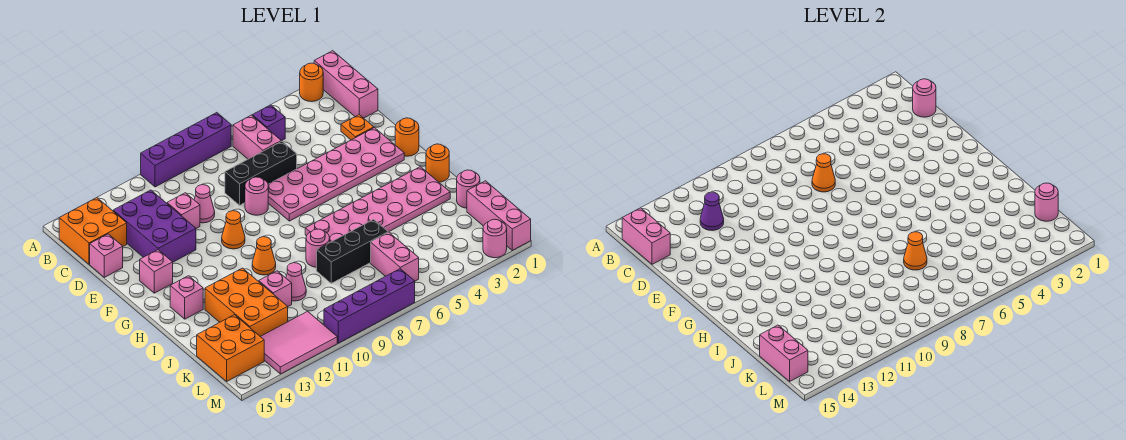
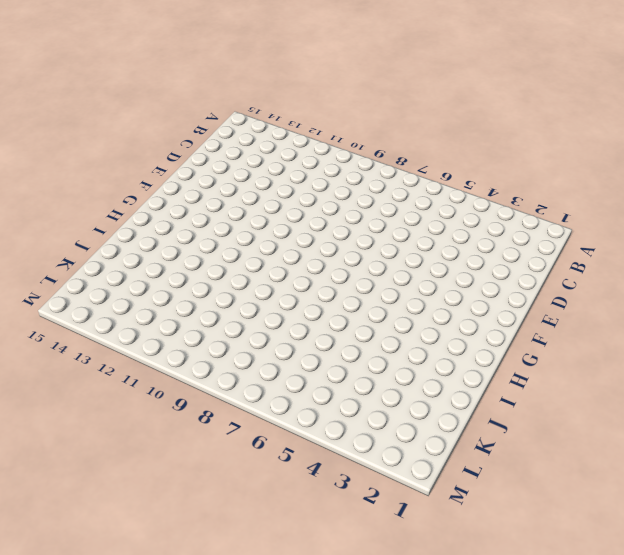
none -> pink brick A1:C1 level 1
none -> orange round brick A2 level 1
none -> purple brick A7:A10 level 1
none -> purple brick B5 level 1

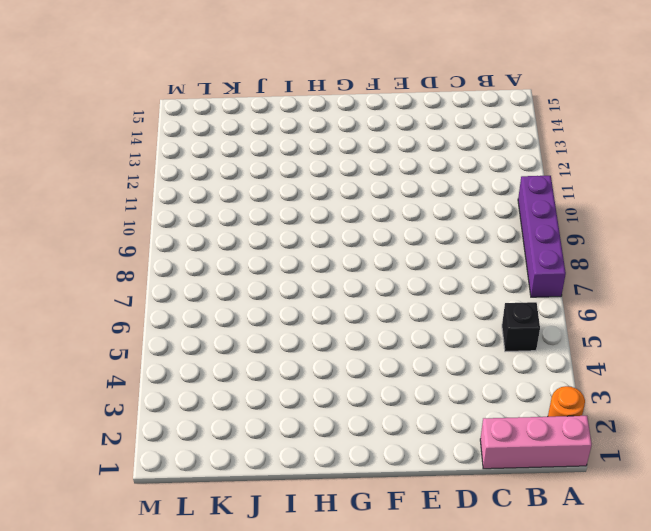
black brick B5 level 1 -> purple brick B5 level 1
none -> pink brick B6:C6 level 1
none -> orange brick B14:C15 level 1
none -> purple brick C12:E13 level 1
none -> orange plate D2 level 1

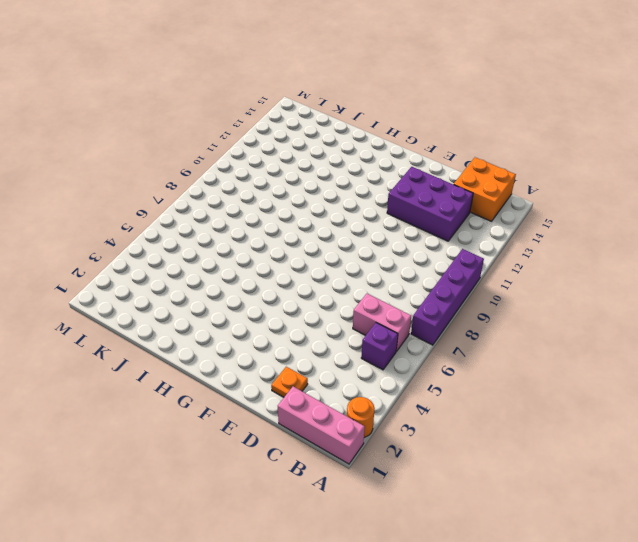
none -> black brick D6:D8 level 1
none -> pink cone D10 level 1
none -> pink brick D11 level 1
none -> pink brick D15 level 1

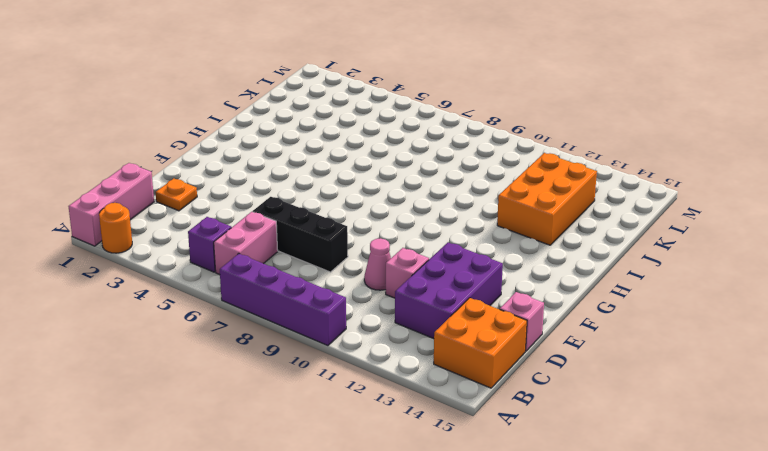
none -> pink plate E2:F7 level 1
none -> pink round brick E8 level 1
none -> orange round brick F1 level 1
none -> orange cone F10 level 1

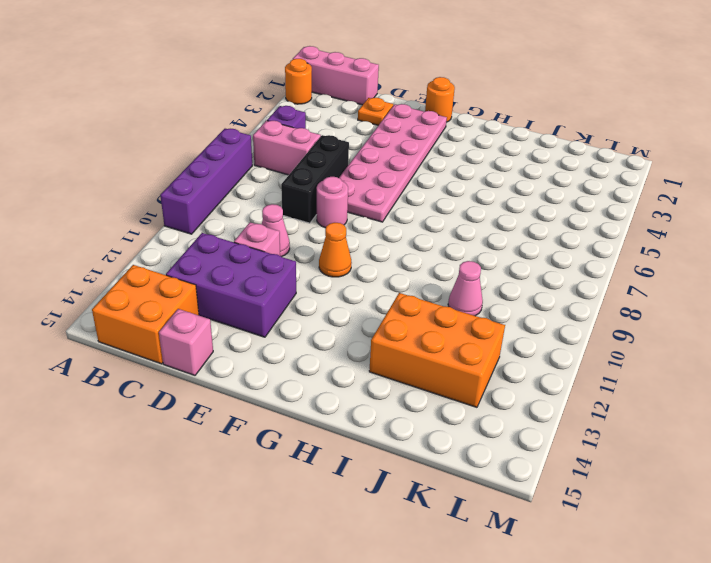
none -> pink brick F14 level 1
none -> orange round brick H1 level 1
none -> pink plate H2:I7 level 1
none -> orange cone H10 level 1

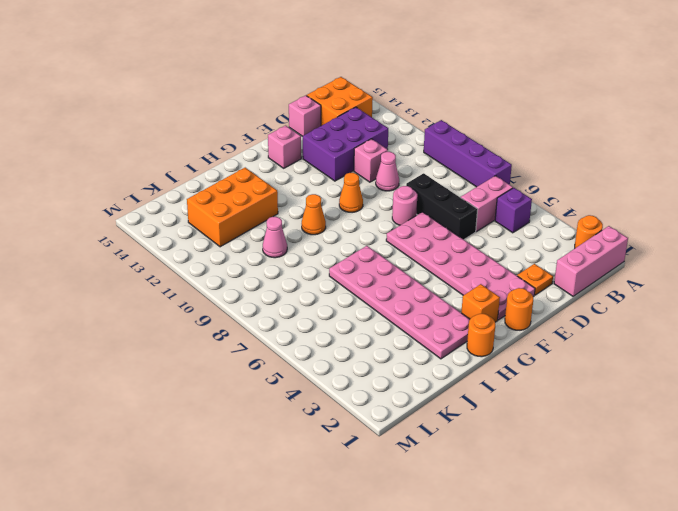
orange brick G2 level 1 -> none
none -> pink brick H14 level 1
none -> pink round brick I8 level 1
none -> pink round brick J1 level 1
none -> black brick J6:J8 level 1

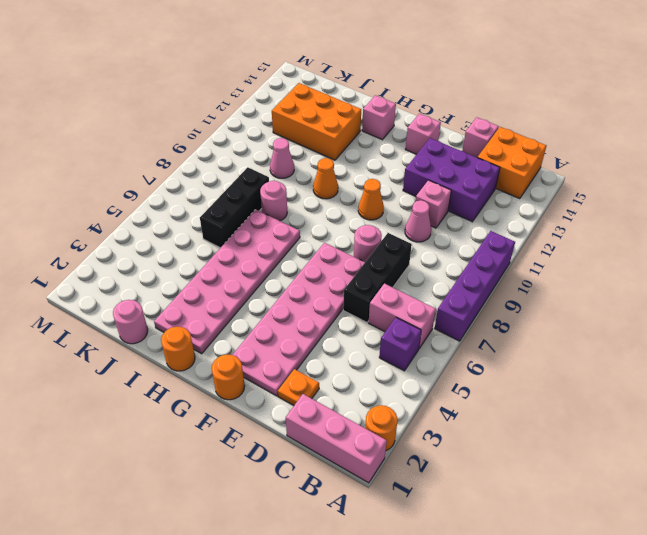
none -> pink brick J11 level 1
none -> pink brick K1:M1 level 1
none -> pink brick K6:L6 level 1
none -> orange brick K14:L15 level 1

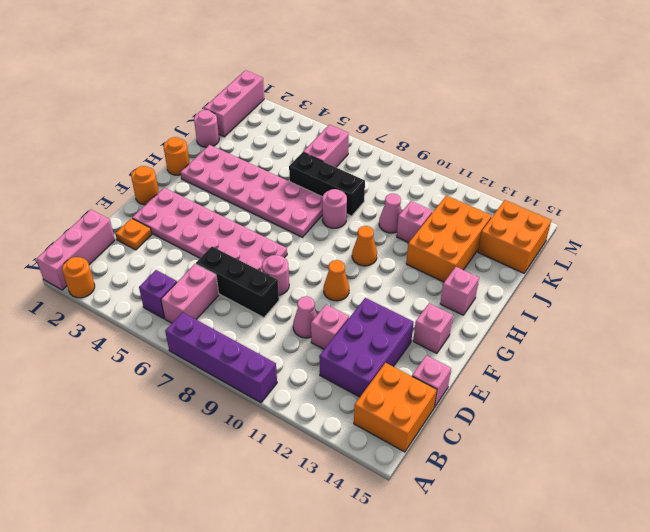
none -> pink tile L11:M13 level 1
none -> pink round brick M2 level 1
none -> purple brick M7:M10 level 1
none -> pink brick B15:C15 level 2

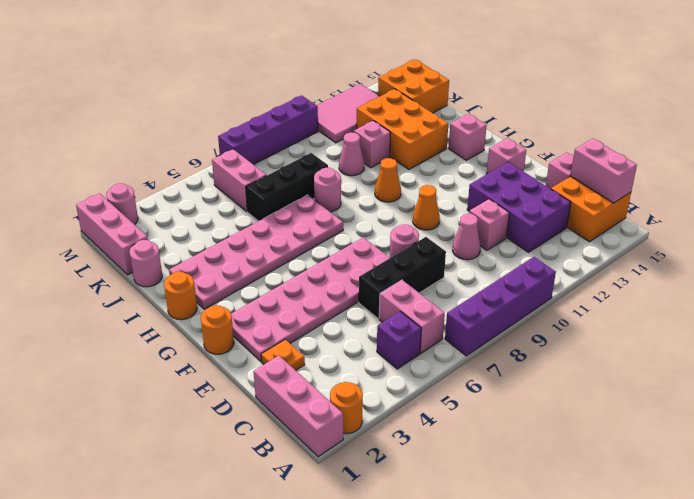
none -> pink round brick C1 level 2
none -> purple cone C12 level 2
none -> orange cone D7 level 2
none -> orange cone J7 level 2

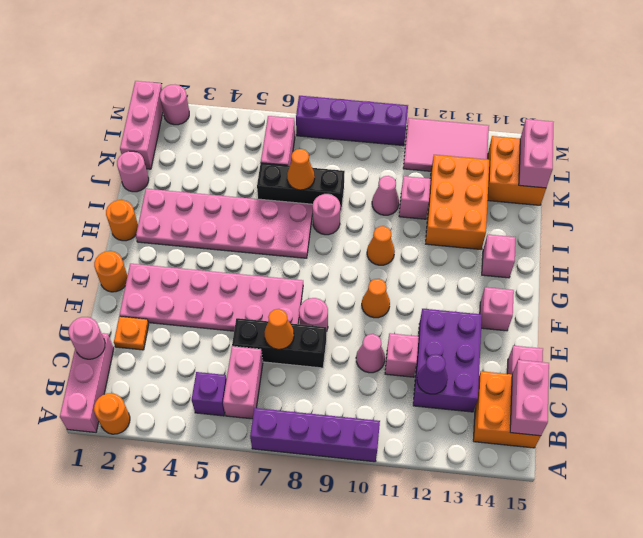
none -> pink round brick K1 level 2

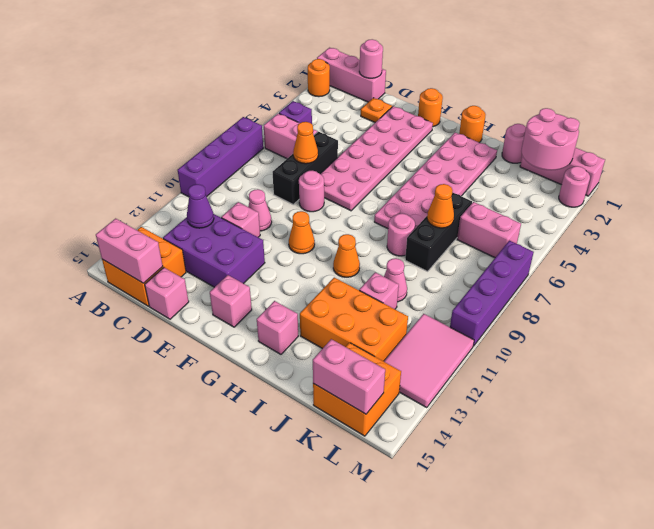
pink round brick K1:L2 level 2 -> pink round brick K1 level 2

